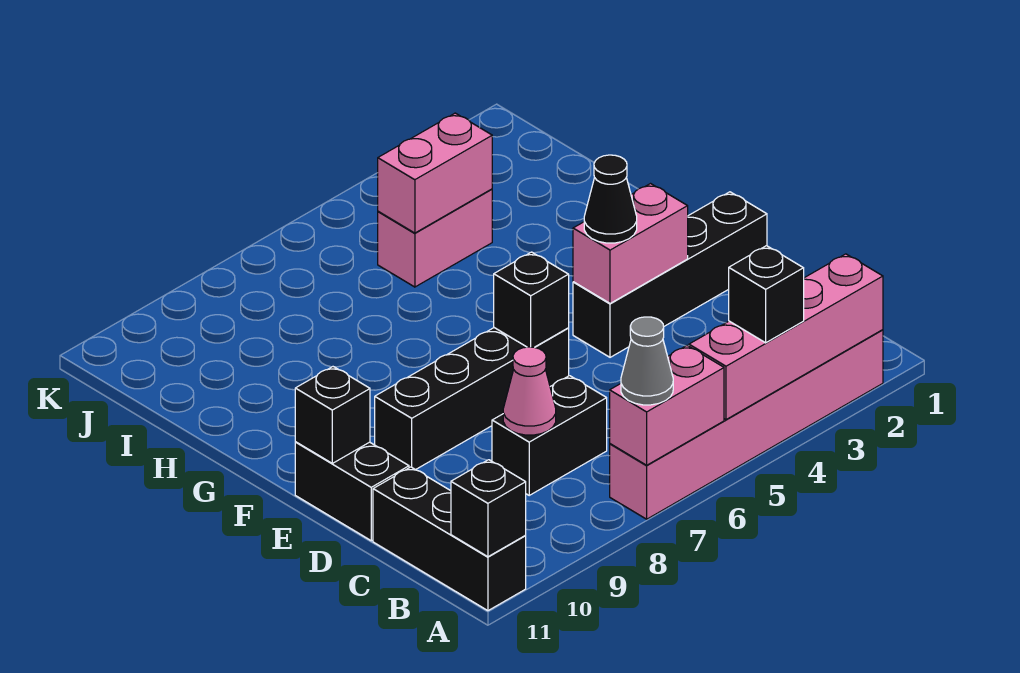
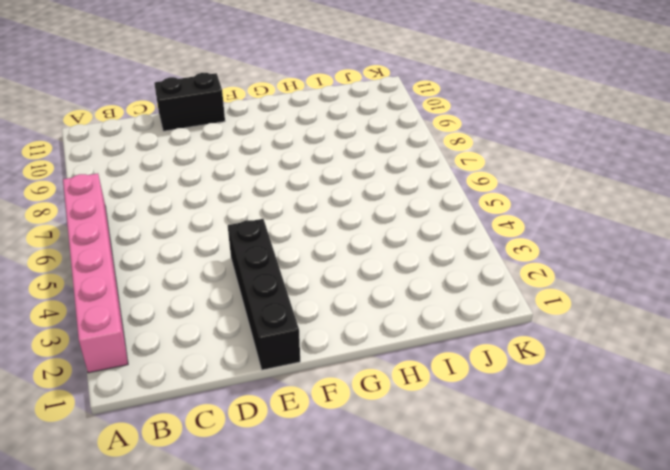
none -> black brick A11:C11 level 1
none -> black brick C7:C8 level 1
none -> black brick E6:E9 level 1

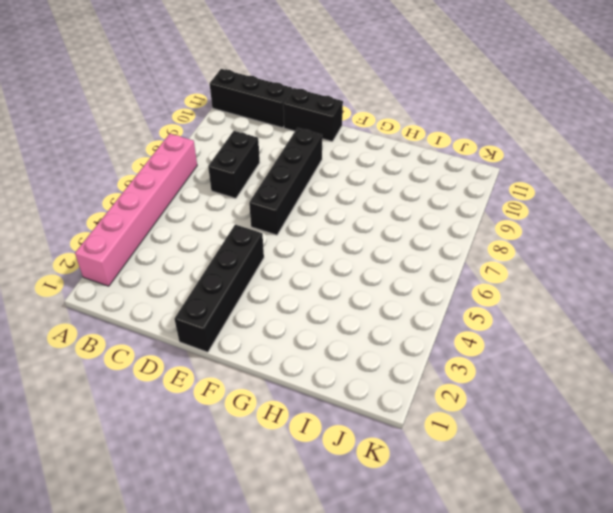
none -> pink brick I4:I5 level 1
none -> pink brick A2:A5 level 2
none -> pink brick A6:A7 level 2

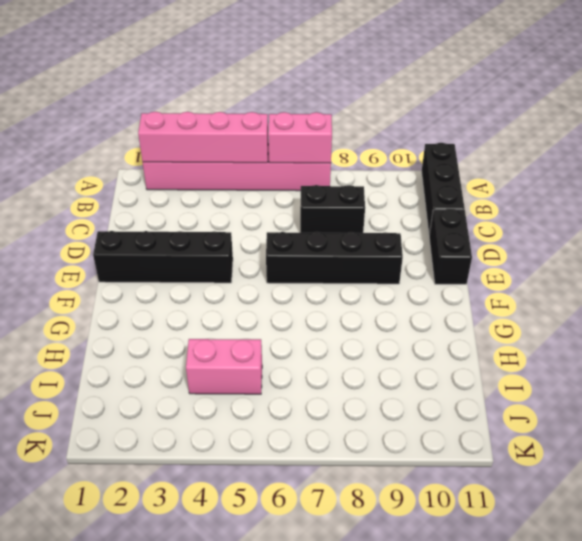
none -> black brick A11 level 2
none -> pink cone C8 level 2
none -> pink brick E3:E4 level 2

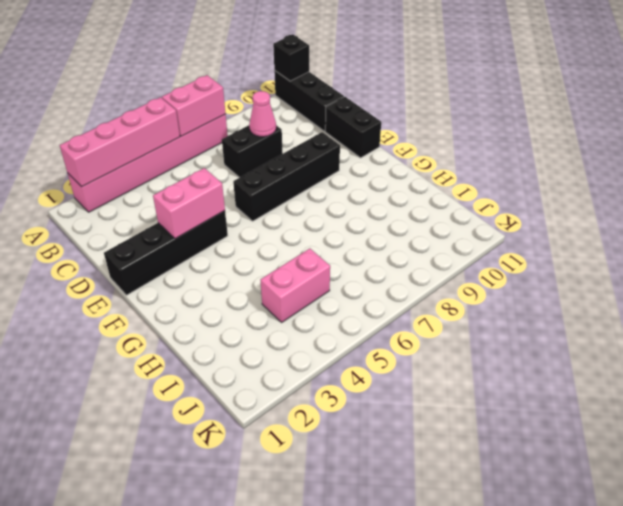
none -> black brick E6 level 2
none -> black brick E11 level 2
none -> pink brick I4:I5 level 2

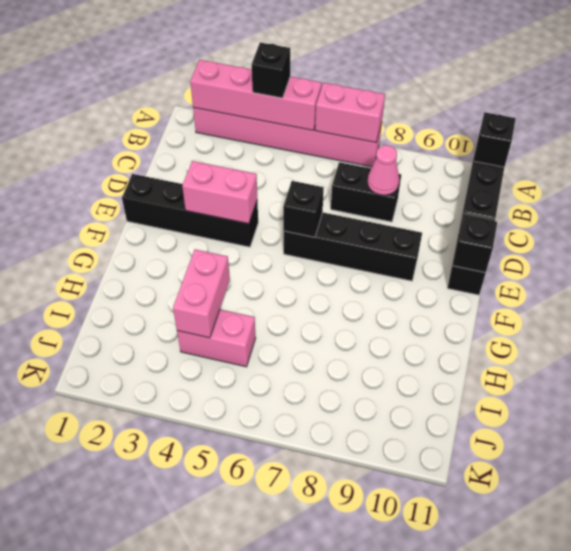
pink brick H4:I4 level 2 -> pink brick I4:I5 level 2
none -> grey cone A7 level 3
none -> black cone E4 level 3

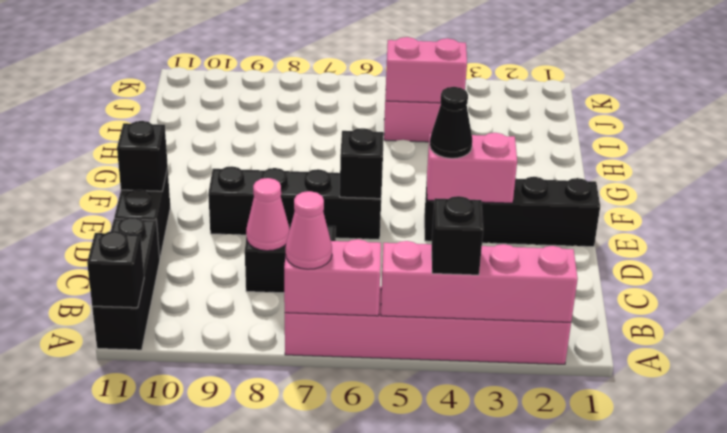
pink cone A7 level 3 -> grey cone A7 level 3

